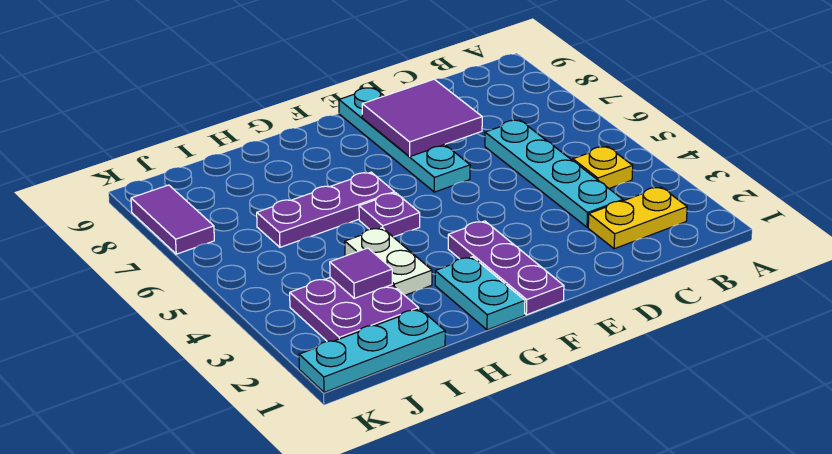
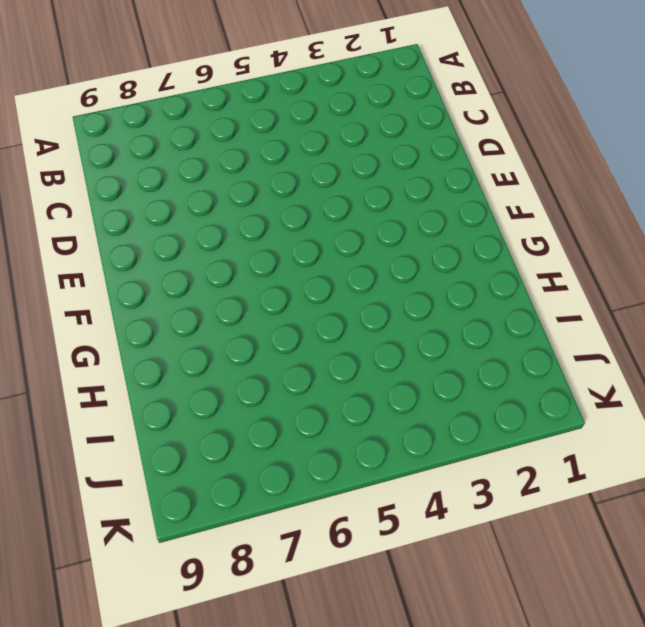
none -> yellow plate B2:C2 level 1
none -> yellow plate B4 level 1
none -> cyan plate C3:C6 level 1

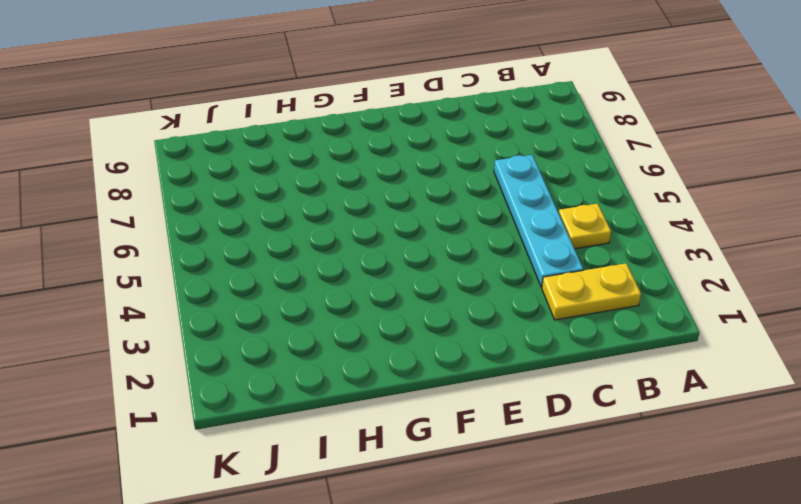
none -> cyan plate E6:E9 level 1
none -> purple plate F1:F3 level 1
none -> cyan plate G1:G2 level 1

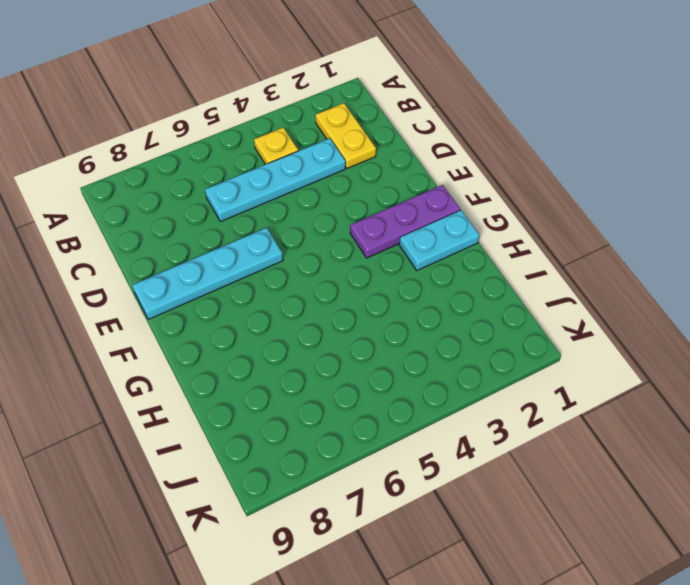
none -> purple plate G5 level 1
none -> purple plate G6:I6 level 1
none -> white plate H3:H4 level 1

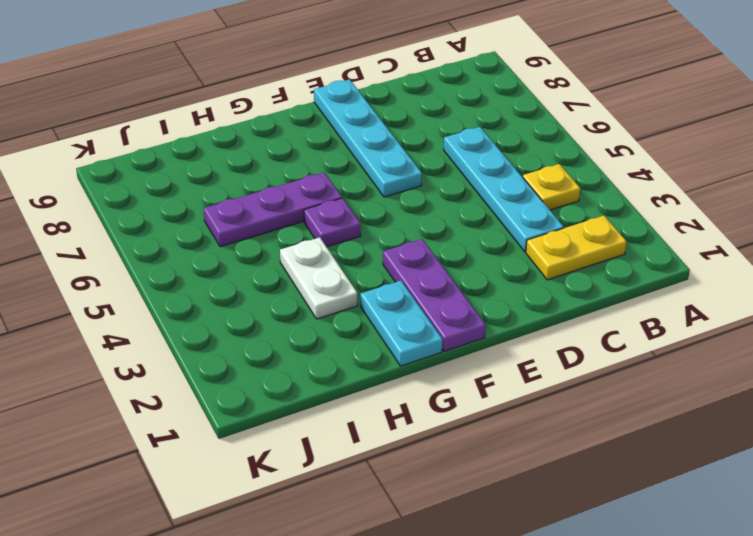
none -> cyan plate I1:K1 level 1
none -> purple plate I2:J3 level 1
none -> purple tile K7:K8 level 1

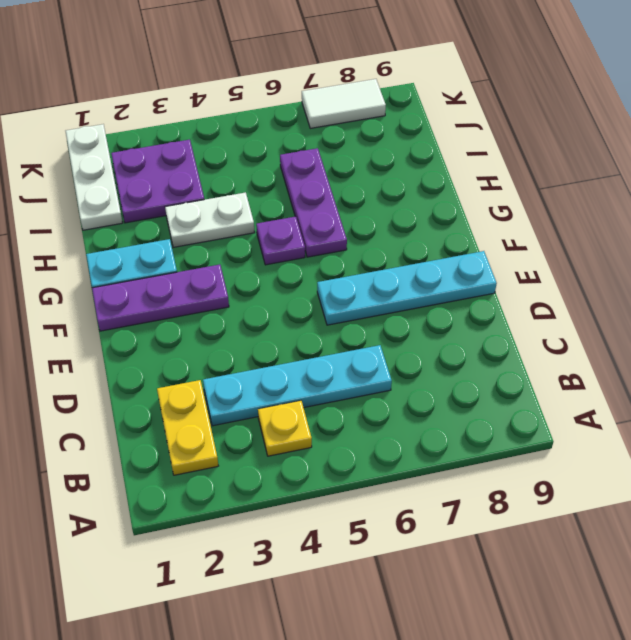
white plate I1:K1 level 1 -> cyan plate I1:K1 level 1
white tile K7:K8 level 1 -> purple tile K7:K8 level 1
none -> purple tile D7:E8 level 2
none -> purple tile I3 level 2

